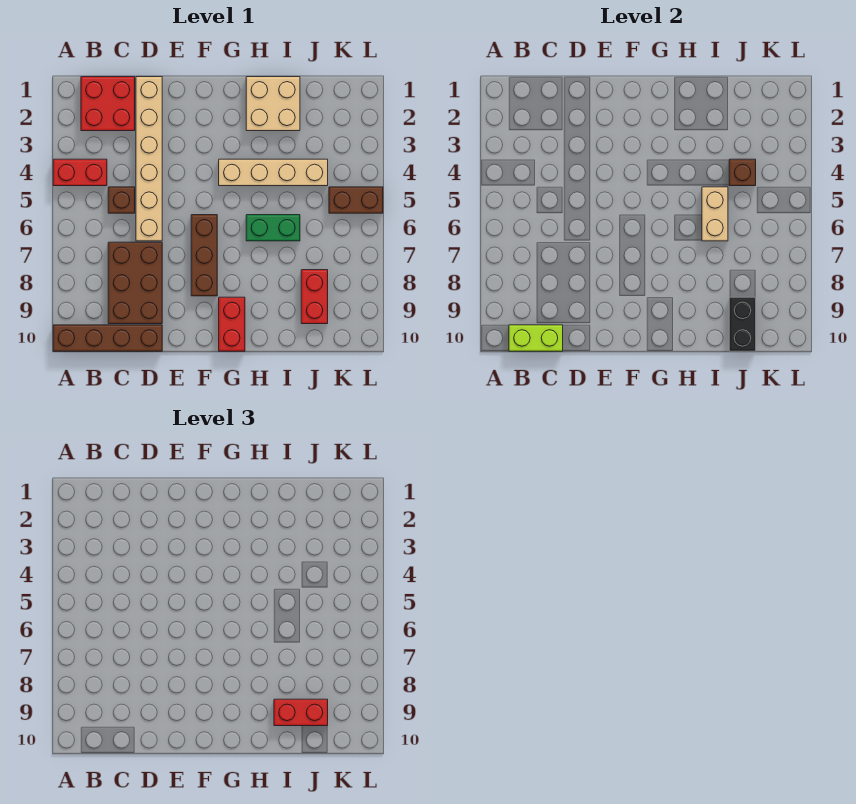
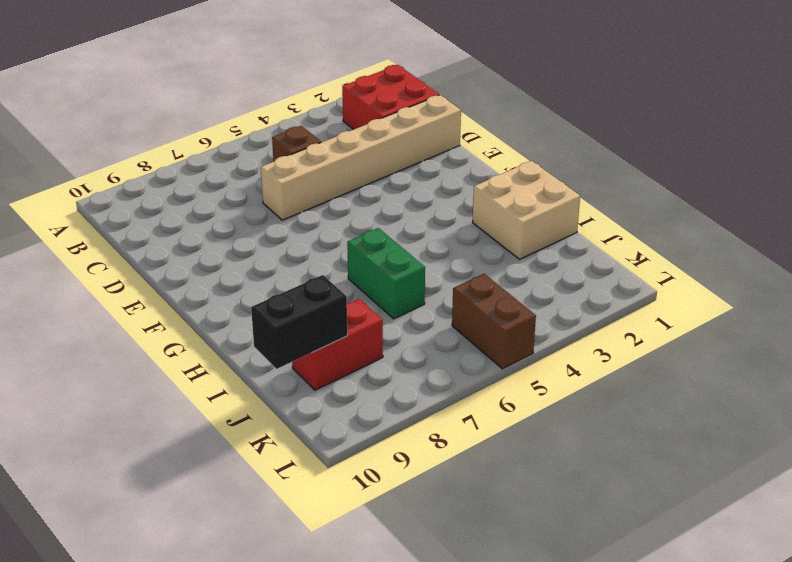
none -> red brick A4:B4 level 1
none -> brown brick A10:D10 level 1
none -> brown brick C7:D9 level 1

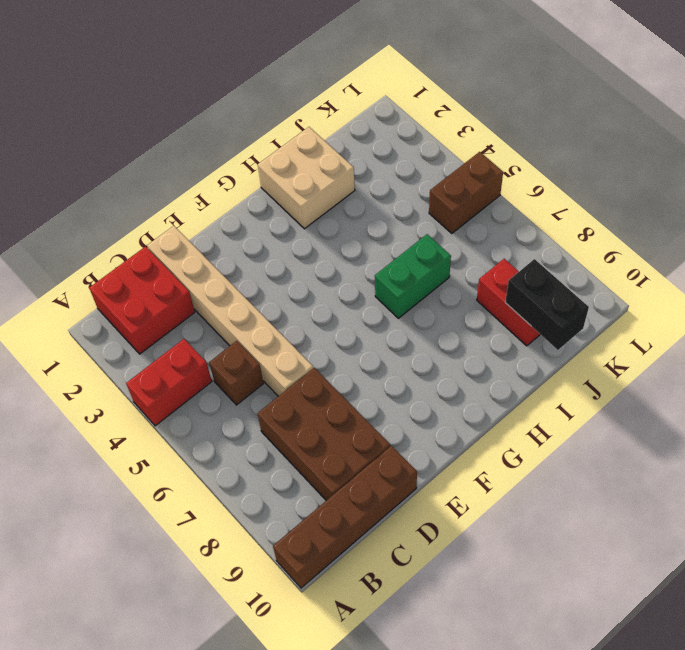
none -> brown brick F6:F8 level 1
none -> tan brick G4:J4 level 1
none -> red brick G9:G10 level 1

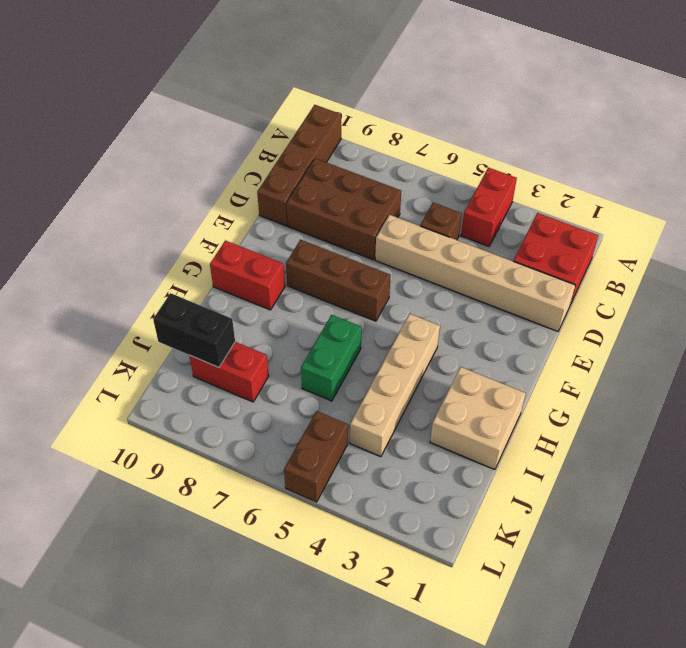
none -> lime brick B10:C10 level 2
none -> tan brick I5:I6 level 2
none -> brown brick J4 level 2

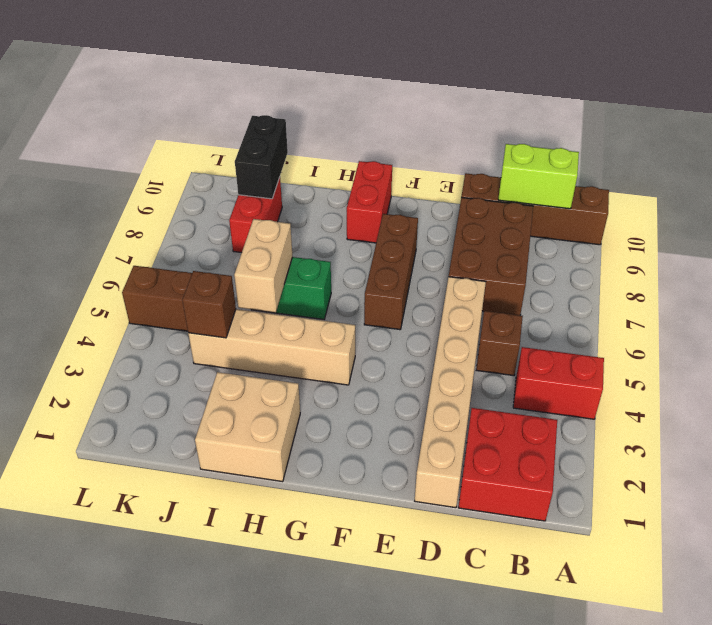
none -> red brick I9:J9 level 3

